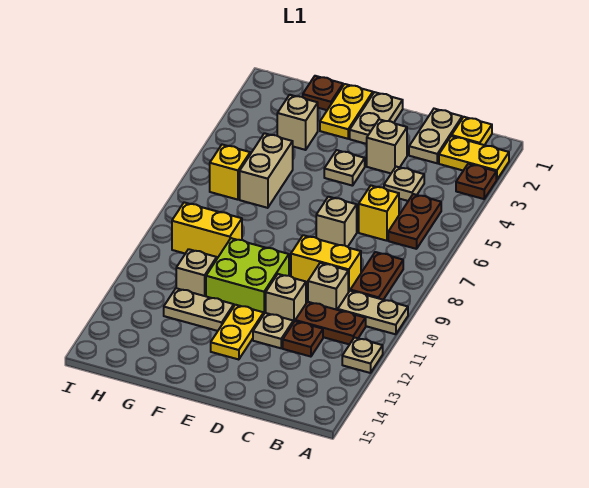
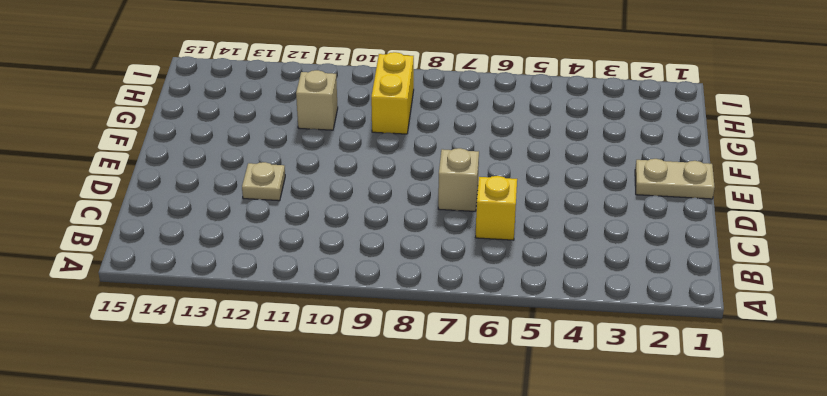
none -> yellow plate A2:B2 level 1
none -> brown plate A3 level 1
none -> tan plate A10:B10 level 1
none -> tan plate A12 level 1

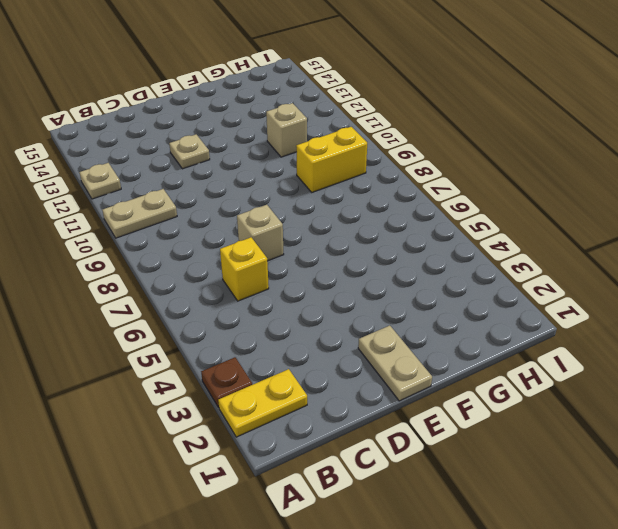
none -> yellow plate B1 level 1
none -> brown plate B5:B6 level 1
none -> brown plate B8:B9 level 1
none -> brown plate B11:C11 level 1

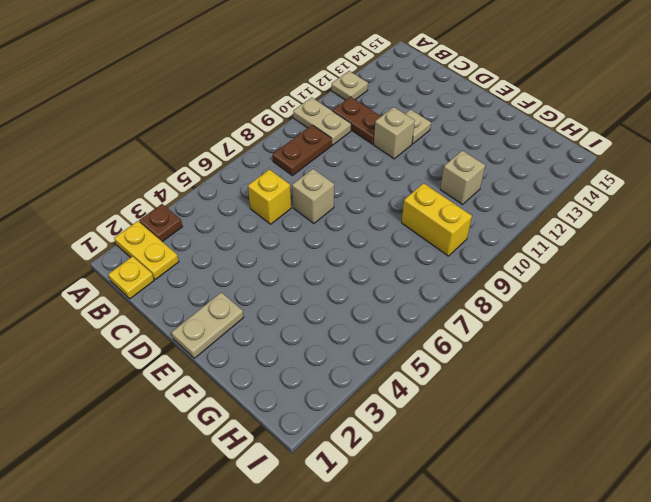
none -> brown plate B5:B6 level 1
none -> tan plate C1:C2 level 1
none -> tan plate C4 level 1
none -> yellow brick C9:D9 level 1

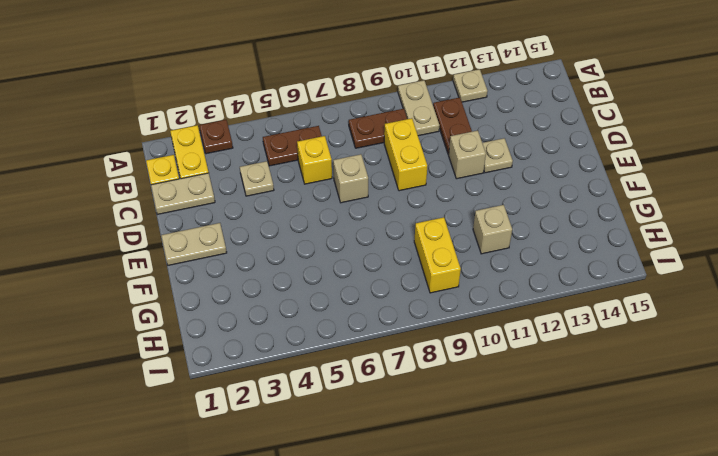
none -> tan brick C10 level 1
none -> brown plate C12 level 1
none -> tan brick D3 level 1
none -> tan plate E4 level 1

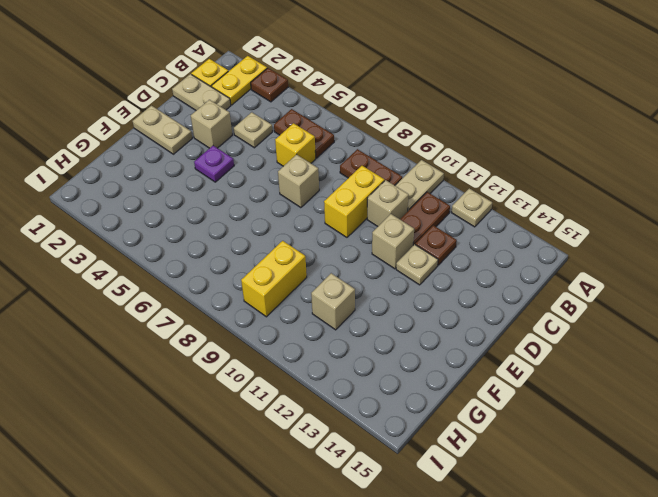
purple plate E4 level 1 -> tan plate E4 level 1
none -> lime brick E10:F11 level 1
none -> yellow plate E12:E13 level 1
none -> yellow plate F1:F2 level 1
none -> tan plate F12:G12 level 1

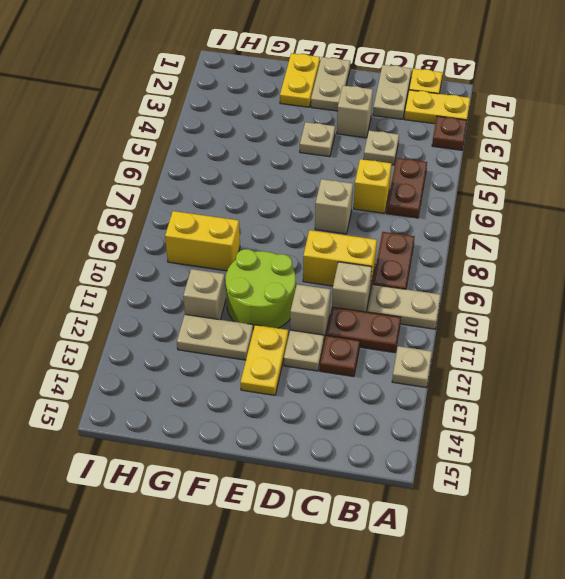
lime round brick E10:F11 level 1 -> lime brick E10:F11 level 1
none -> brown plate G1 level 1
none -> tan brick G3 level 1
none -> tan brick G5:G6 level 1
none -> yellow brick H6 level 1

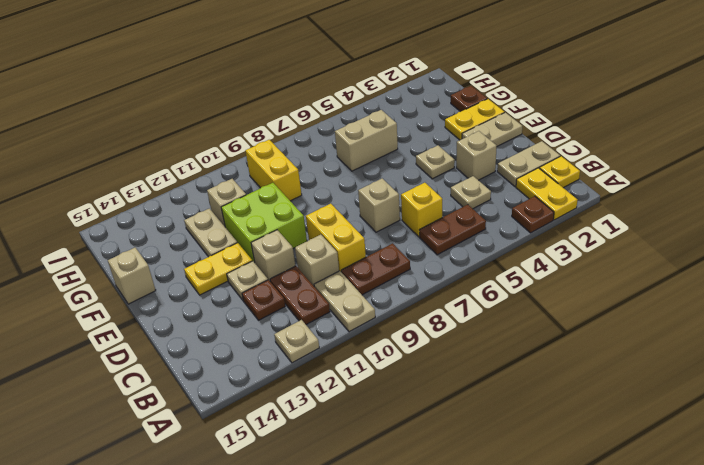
tan brick F15 level 1 -> tan brick G3 level 1
none -> yellow brick H6 level 1

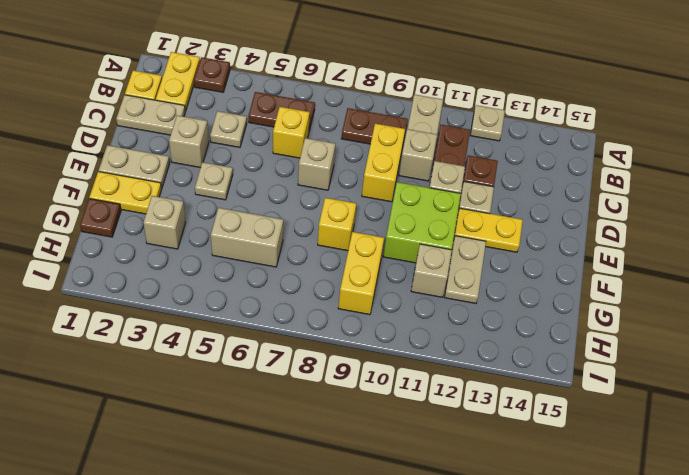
yellow brick F8 level 1 -> yellow brick H6 level 1

